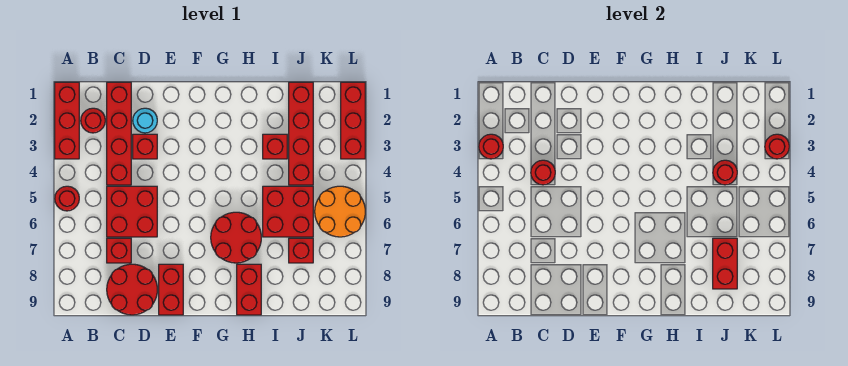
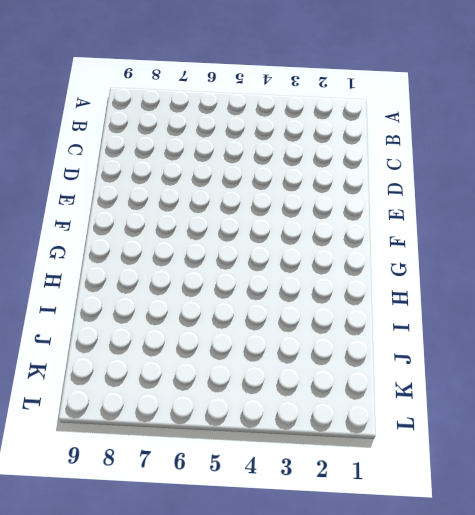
none -> red brick A1:A3 level 1
none -> red round brick A5 level 1
none -> red round brick B2 level 1

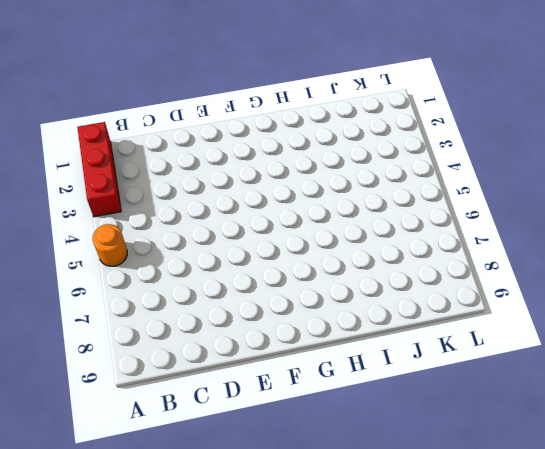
orange round brick A5 level 1 -> red round brick A5 level 1
none -> red round brick B2 level 1
none -> red brick C1:C4 level 1
none -> red brick C5:D6 level 1

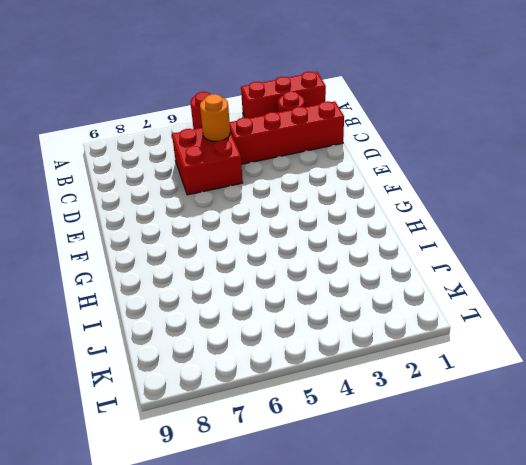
orange round brick C5 level 2 -> none
none -> red brick C7 level 1
none -> red round brick C8:D9 level 1
none -> cyan round brick D2 level 1

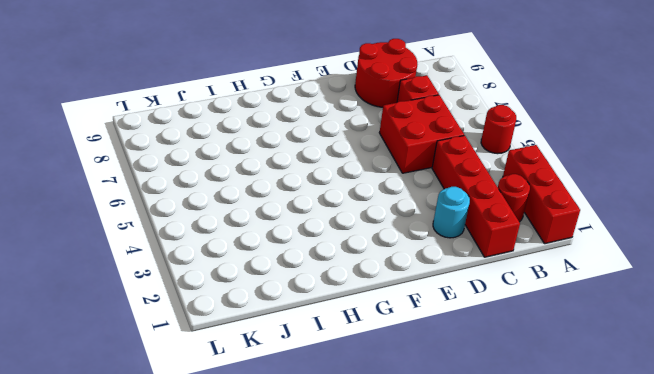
none -> red brick D3 level 1
none -> red brick E8:E9 level 1
none -> red round brick G6:H7 level 1

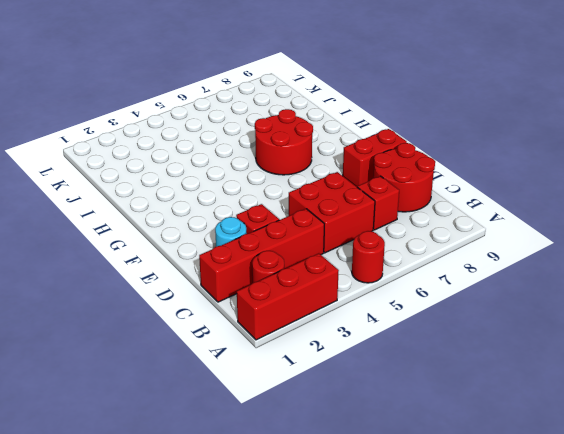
none -> red brick H8:H9 level 1
none -> red brick I3 level 1
none -> red brick I5:J6 level 1

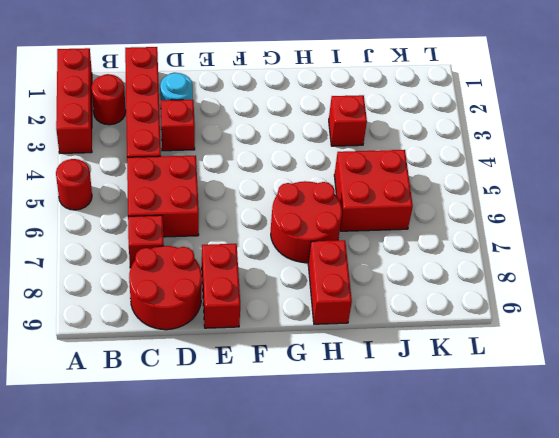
none -> red brick J1:J4 level 1
none -> red brick J7 level 1
none -> orange round brick K5:L6 level 1

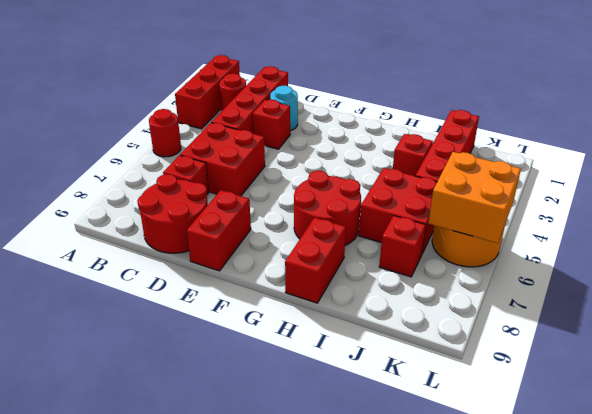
orange brick K5:L6 level 2 -> none
none -> red brick L1:L3 level 1
none -> red round brick A3 level 2
none -> red round brick C4 level 2

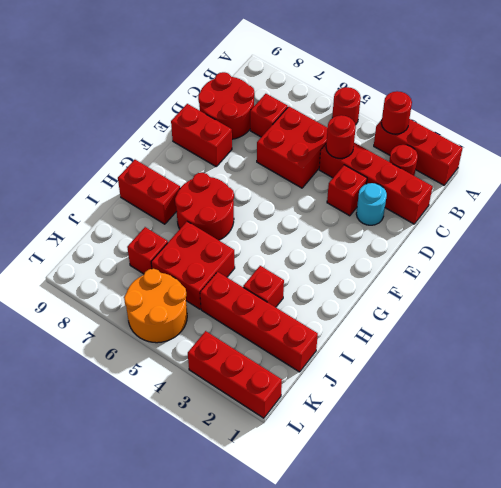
none -> red round brick J4 level 2
none -> red brick J7:J8 level 2
none -> red round brick L3 level 2

